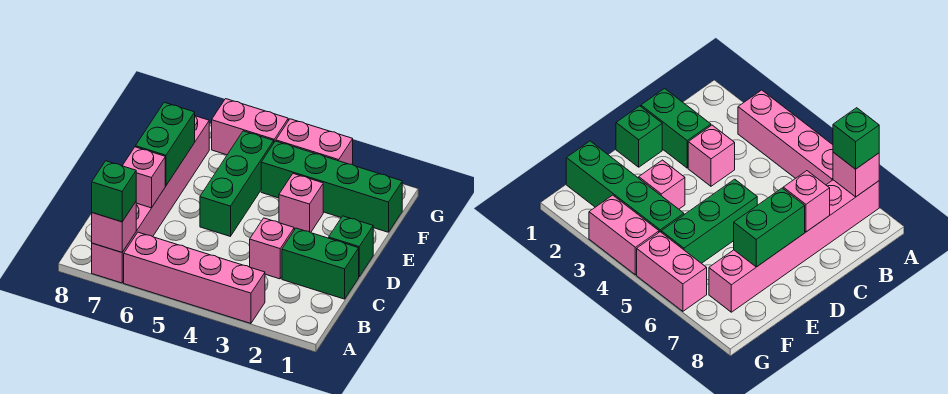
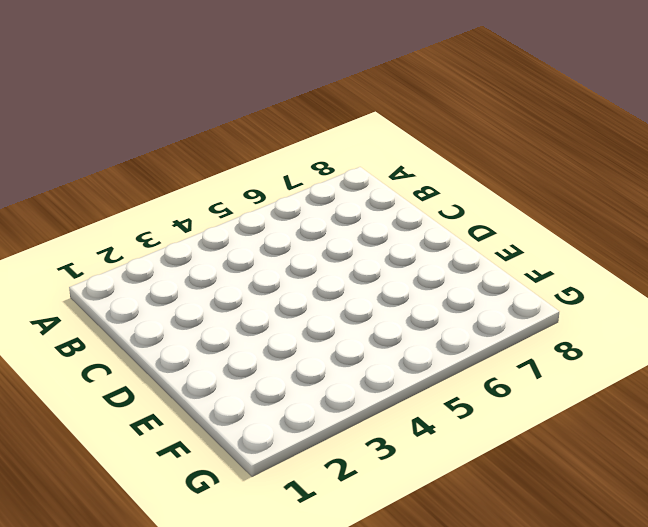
none -> pink brick A3:A6 level 1
none -> pink brick A7:F7 level 1
none -> green brick C1:C2 level 1

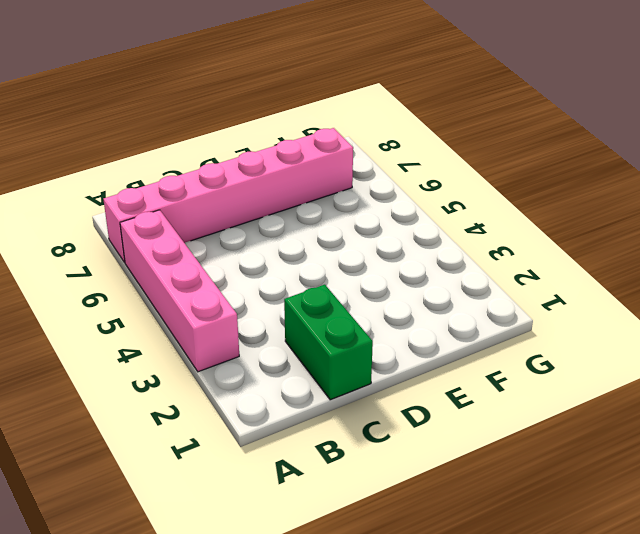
none -> pink brick C3 level 1
none -> green brick D1 level 1
none -> green brick D5:F5 level 1

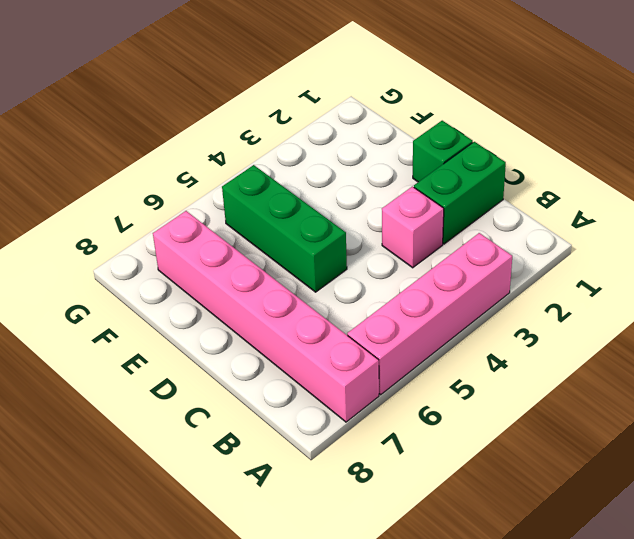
none -> pink brick E3 level 1
none -> green brick F1:F4 level 1
none -> pink brick G3:G4 level 1

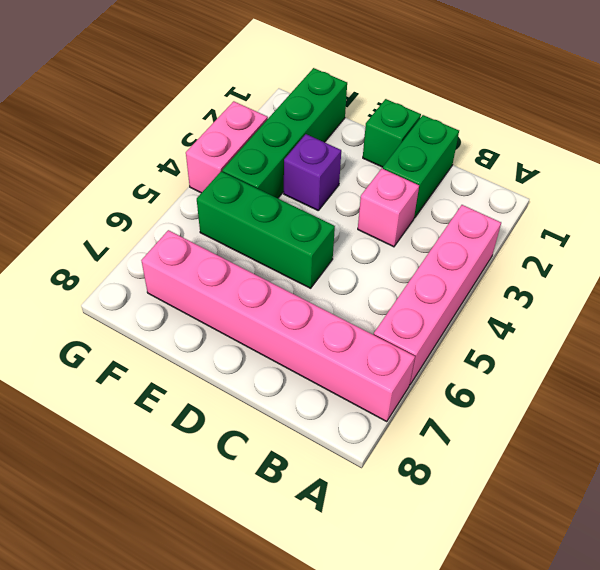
purple brick E3 level 1 -> pink brick E3 level 1
none -> pink brick G5:G6 level 1
none -> pink brick A7 level 2
none -> pink brick C7 level 2

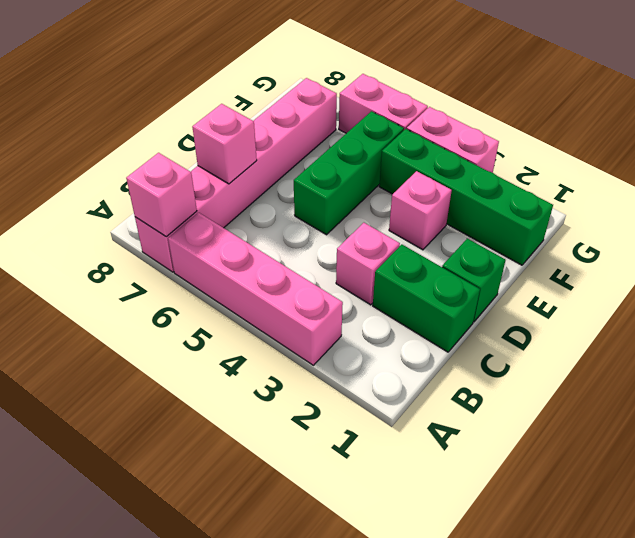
none -> green brick D7:E7 level 2
none -> green brick A7 level 3

